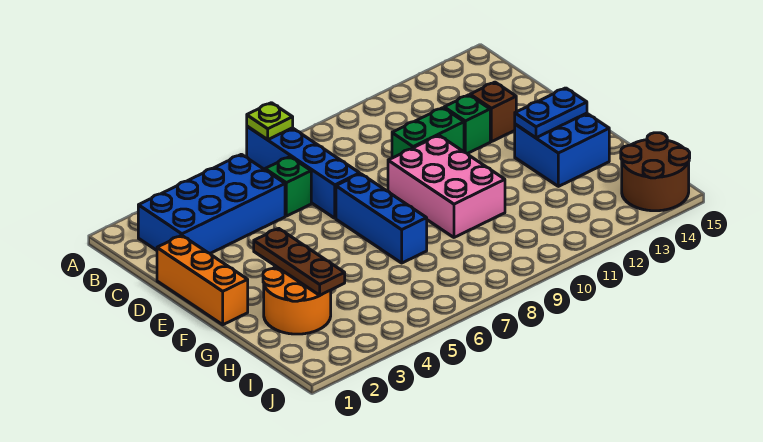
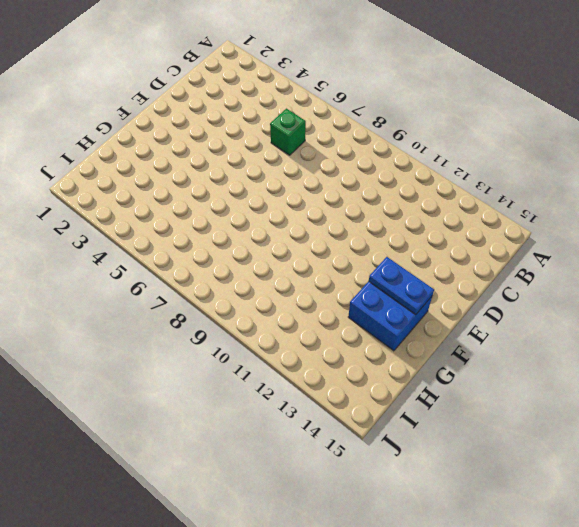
none -> blue brick A7:D7 level 1
none -> blue brick B2:C5 level 1
none -> orange brick D1:F1 level 1

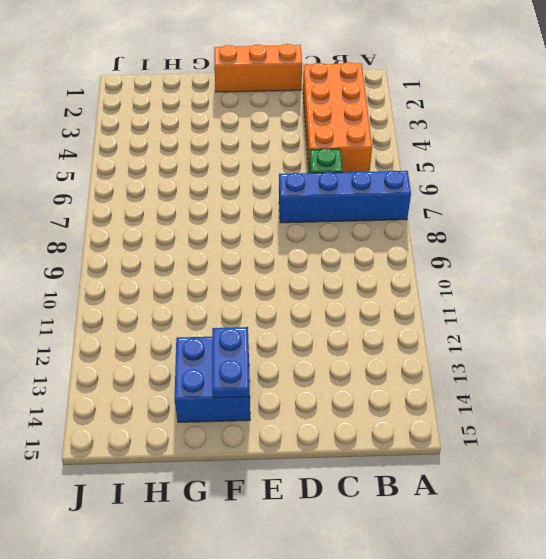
orange brick B2:C5 level 1 -> blue brick B2:C5 level 1
none -> green brick D10:D11 level 1
none -> green brick D12 level 1
none -> brown brick D13 level 1

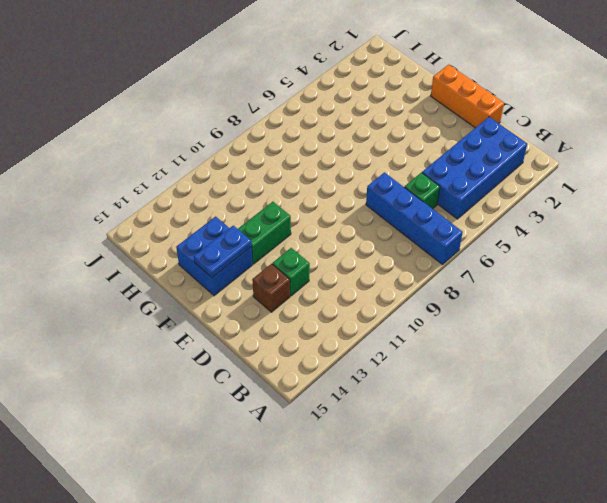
green brick F11:F12 level 1 -> green brick D10:D11 level 1
none -> blue brick E7:G7 level 1
none -> pink brick E9:G10 level 1
none -> orange round brick G2:H3 level 1

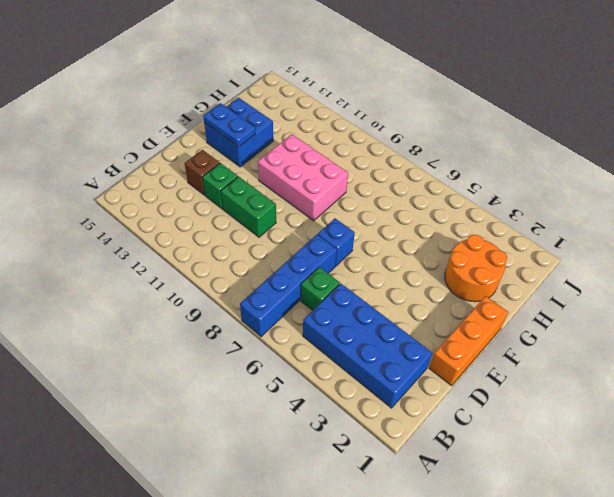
blue brick E7 level 1 -> blue brick E7:G7 level 1
pink brick F9:G11 level 1 -> pink brick E9:G10 level 1
none -> brown round brick I14:J15 level 1
none -> lime plate A7 level 2
none -> brown plate F3:H3 level 2

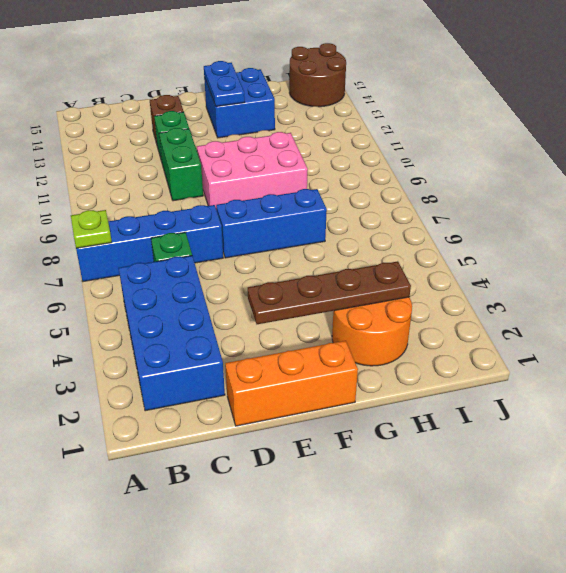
brown plate E3:H3 level 2 -> brown plate F3:H3 level 2

